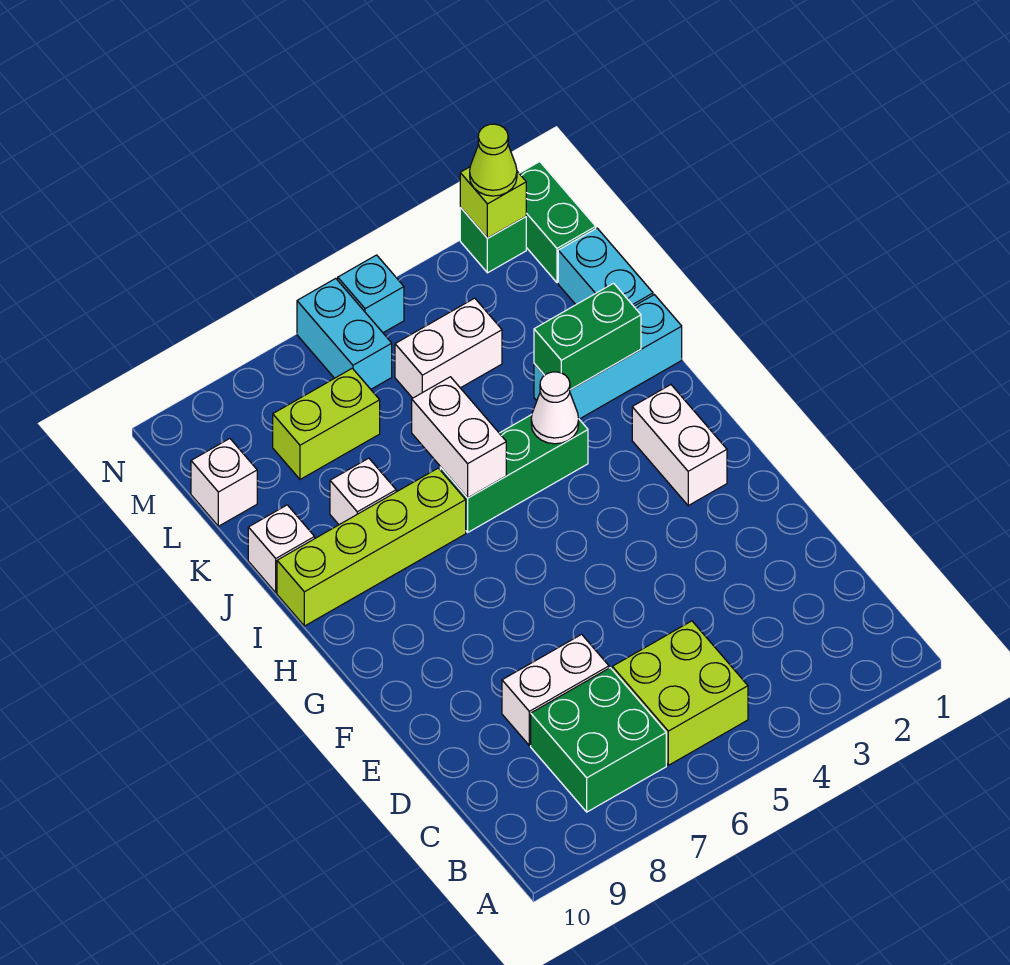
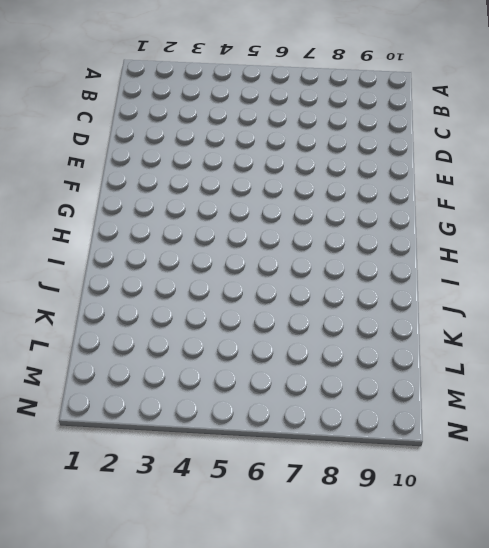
none -> lime brick B5:C6 level 1
none -> green brick B7:C8 level 1
none -> white brick D7:D8 level 1

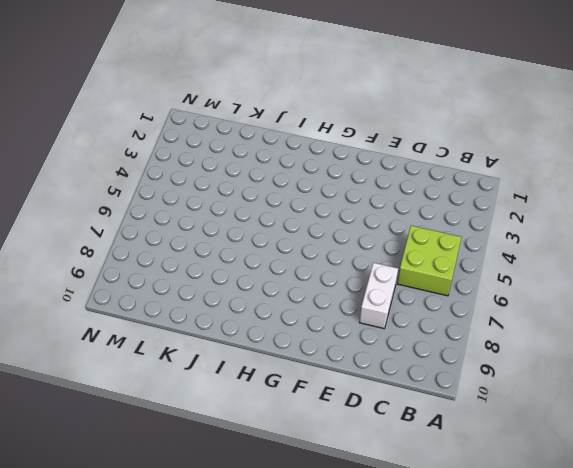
none -> green brick B7:C8 level 1
none -> white brick G2:H2 level 1
none -> green brick I4:I6 level 1

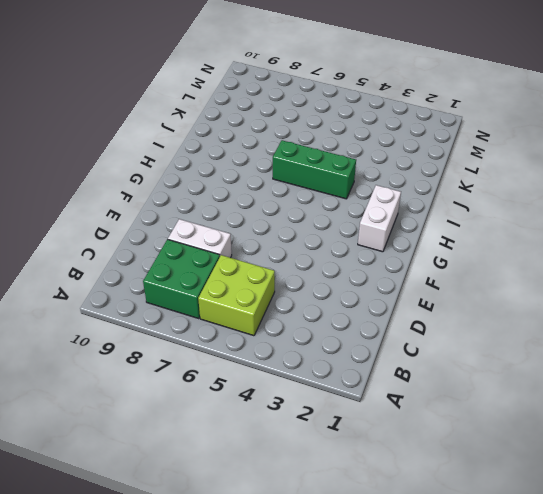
none -> lime brick I7:I10 level 1
none -> cyan brick J1:J3 level 1
none -> white brick J8 level 1

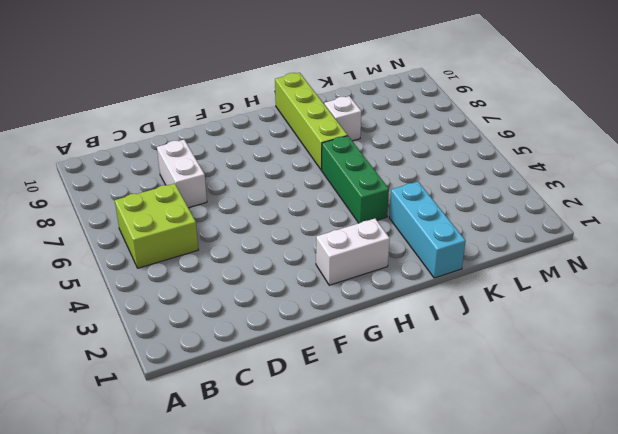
none -> green brick B7:C8 level 1
none -> white brick J10 level 1
none -> cyan brick K1:L1 level 1

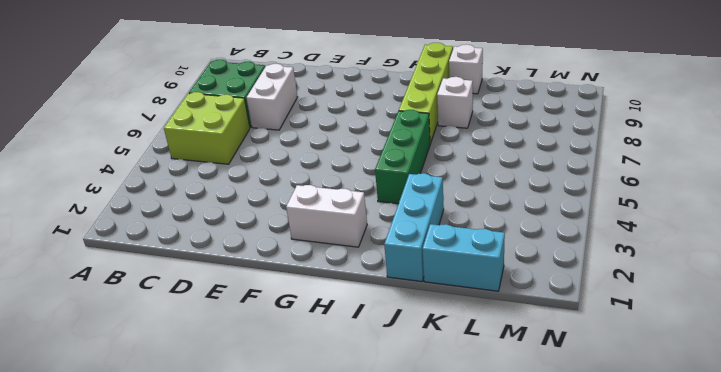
none -> white brick L4:L5 level 1
none -> lime brick L7:L8 level 1
none -> white brick L10 level 1

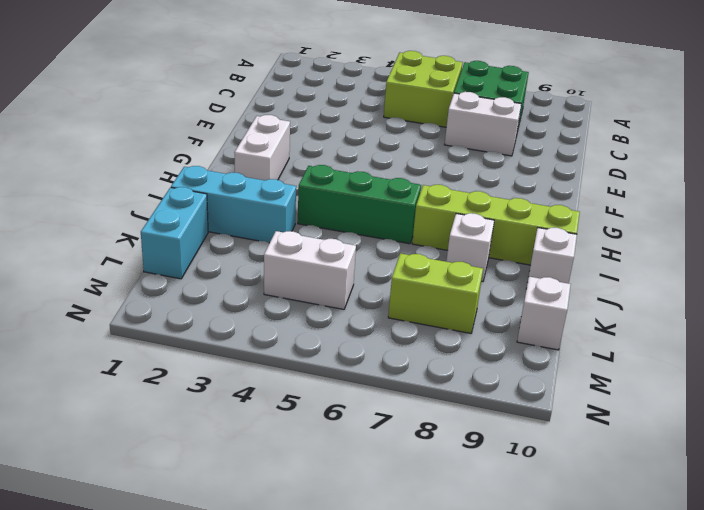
none -> green brick M1:N1 level 1
none -> cyan brick M6:N6 level 1
none -> green brick N2 level 1

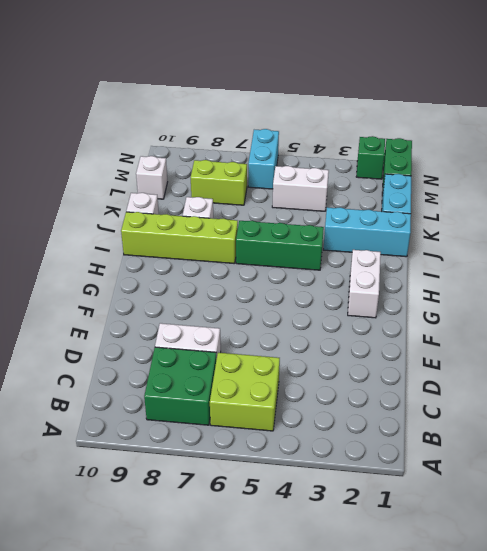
none -> cyan brick N5 level 1
none -> white cone I4 level 2
none -> white brick I6:J6 level 2

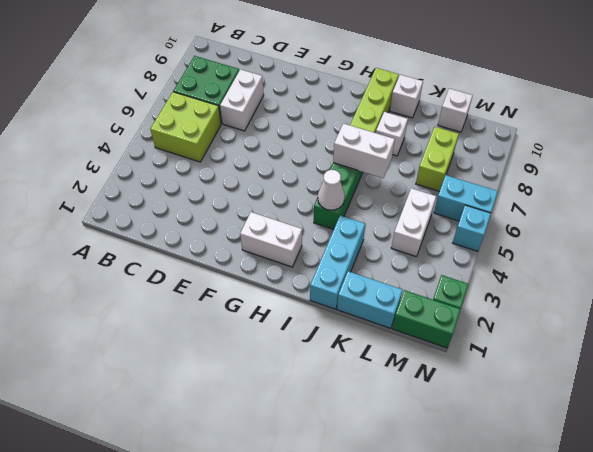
none -> green brick J2:J3 level 2
none -> lime brick N2 level 2
none -> lime cone N2 level 3

